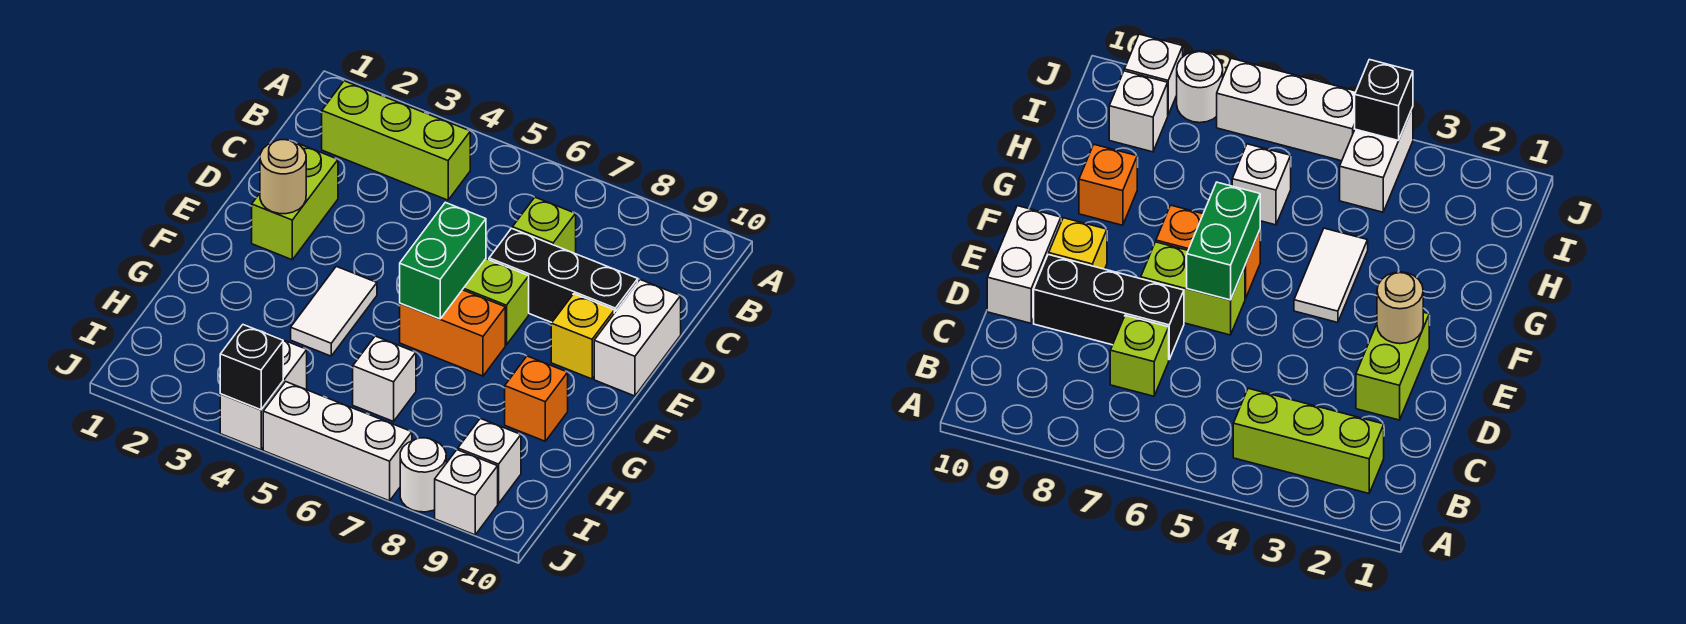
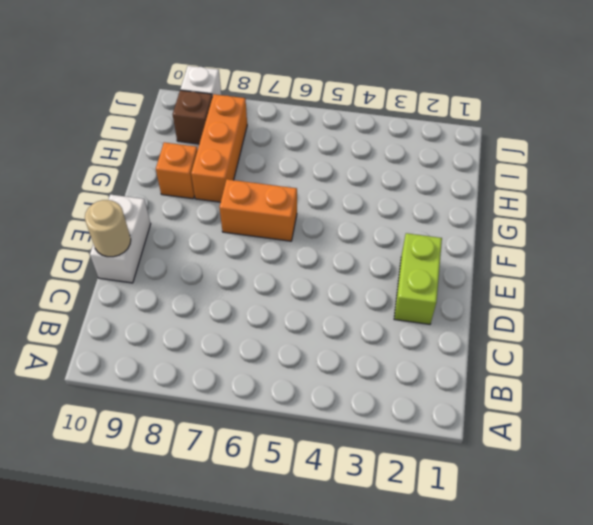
tan round brick D10 level 2 -> tan round brick E2 level 2
orange brick G8:I8 level 1 -> none
brown brick I9 level 1 -> white brick I9 level 1
none -> lime brick B2:B4 level 1
none -> lime brick C7 level 1
none -> black brick D7:D9 level 1

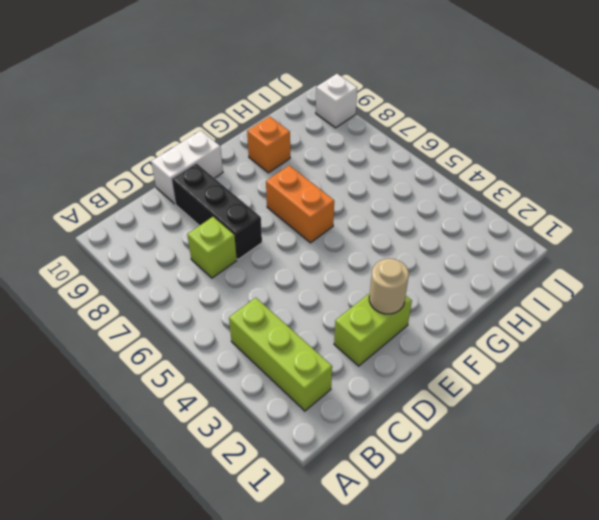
none -> lime brick E6:E7 level 1
none -> yellow brick E9 level 1
none -> white tile F4:G4 level 1

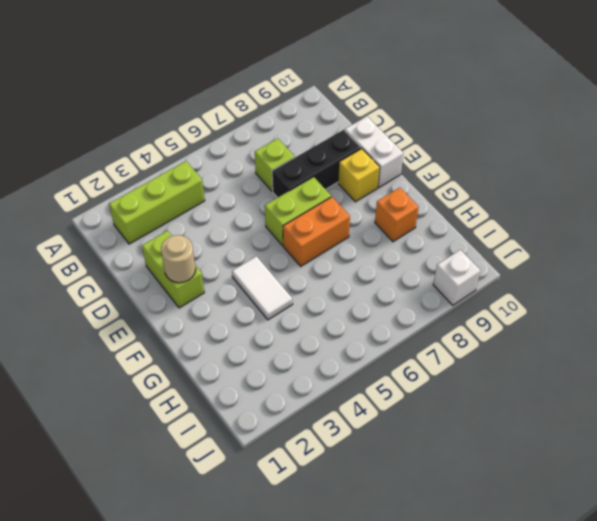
none -> white brick H6 level 1
none -> white brick I4:J4 level 1
none -> white brick I9 level 1

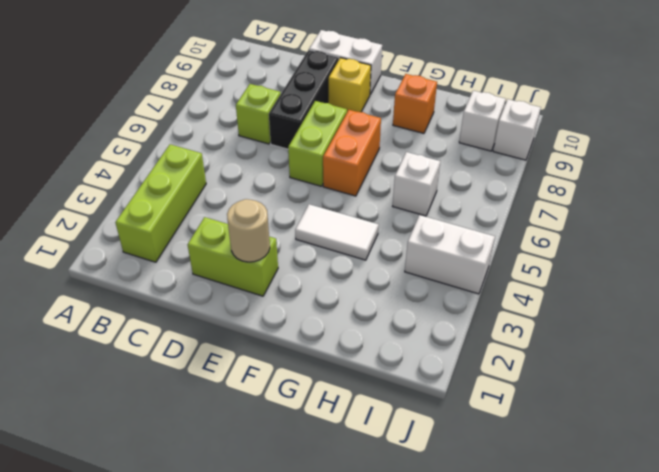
none -> white brick J5:J7 level 1
none -> white round brick J8 level 1
none -> green brick E6:F6 level 2

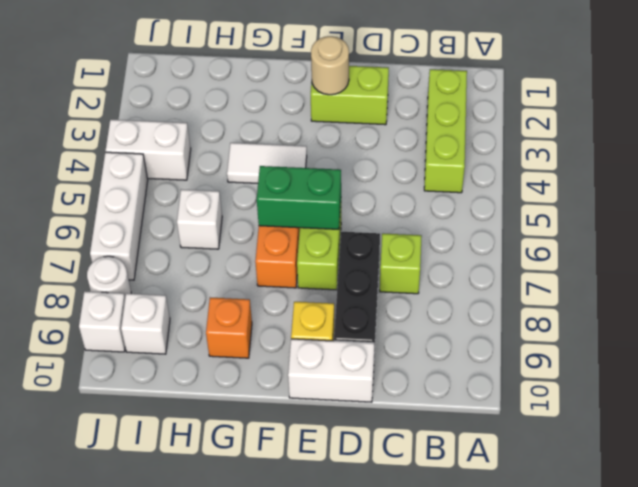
none -> black brick J4 level 2

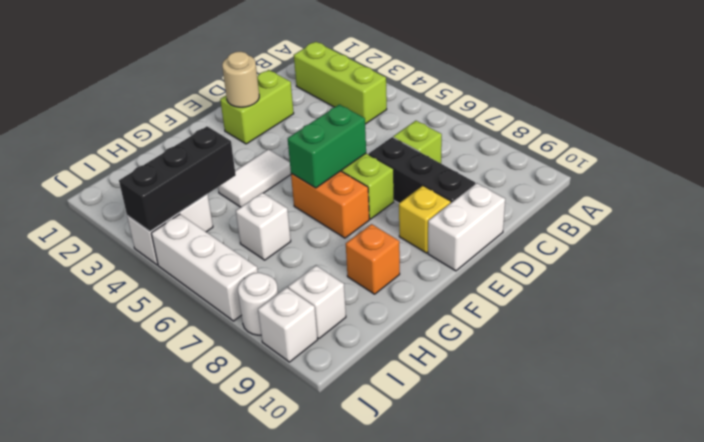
black brick H4:J4 level 2 -> black brick J4 level 2

